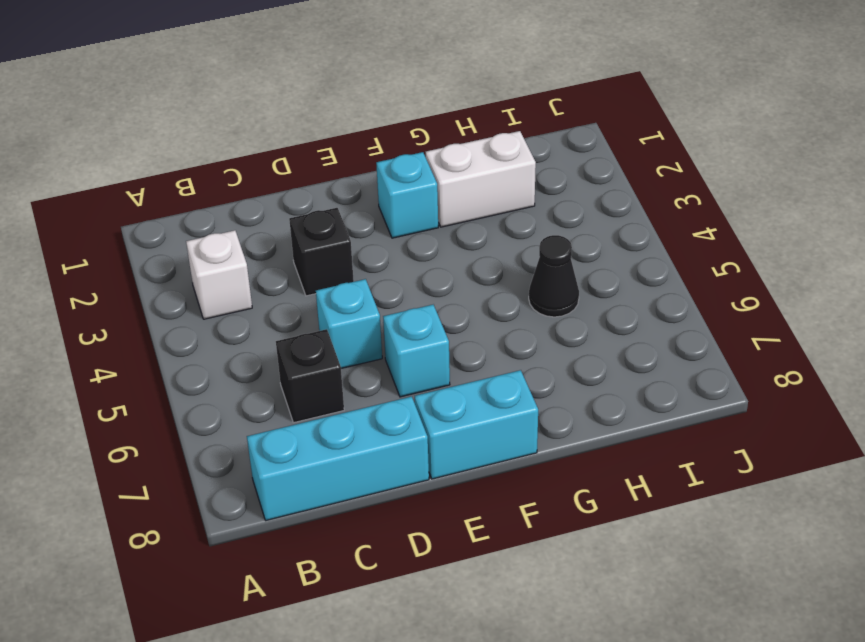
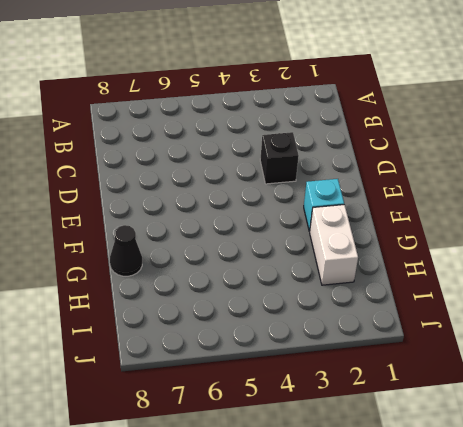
black cone G8 level 1 -> black cone H5 level 1
none -> white brick B3 level 1
none -> cyan brick B8:D8 level 1

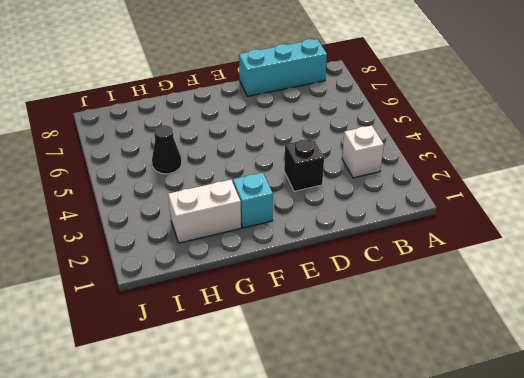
none -> black brick C6 level 1
none -> cyan brick D5 level 1

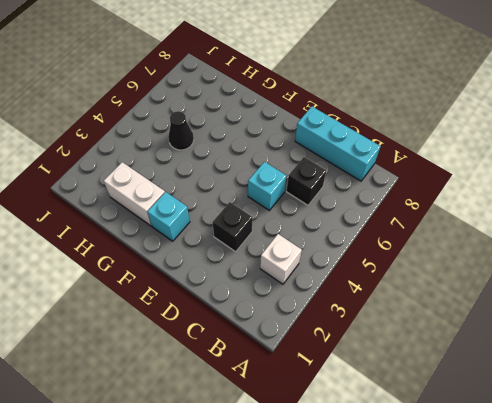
none -> cyan brick E6 level 1
none -> cyan brick E8:F8 level 1

